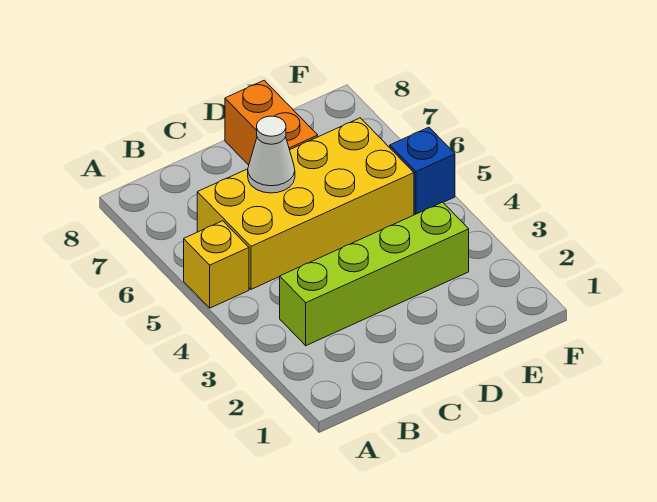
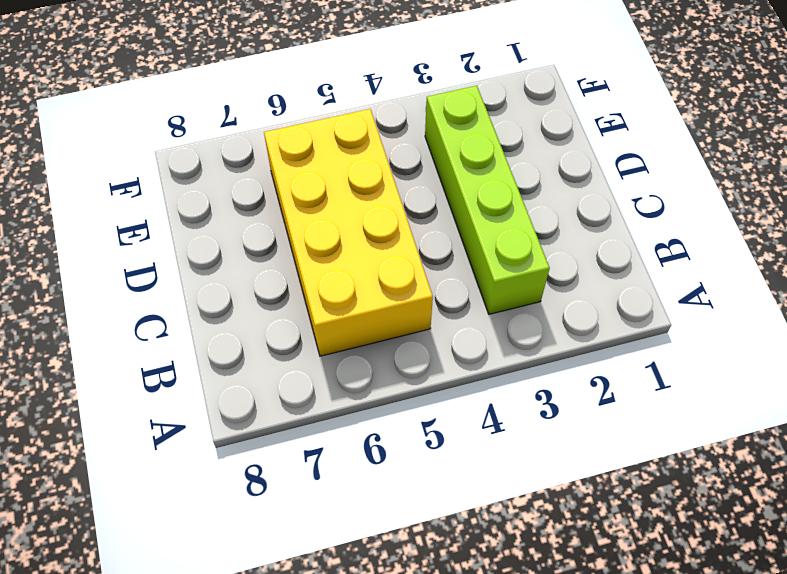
none -> yellow brick A5 level 1
none -> orange brick D7:D8 level 1

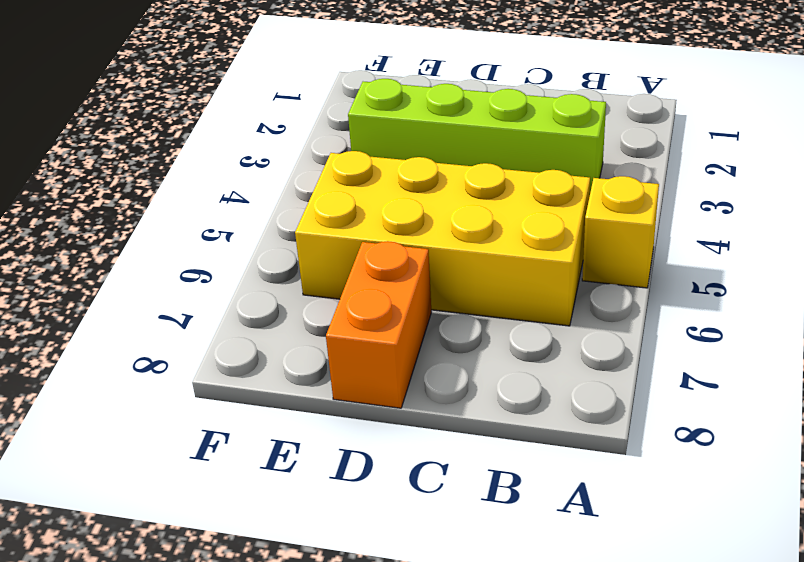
none -> blue brick F5 level 1
none -> white cone C6 level 2

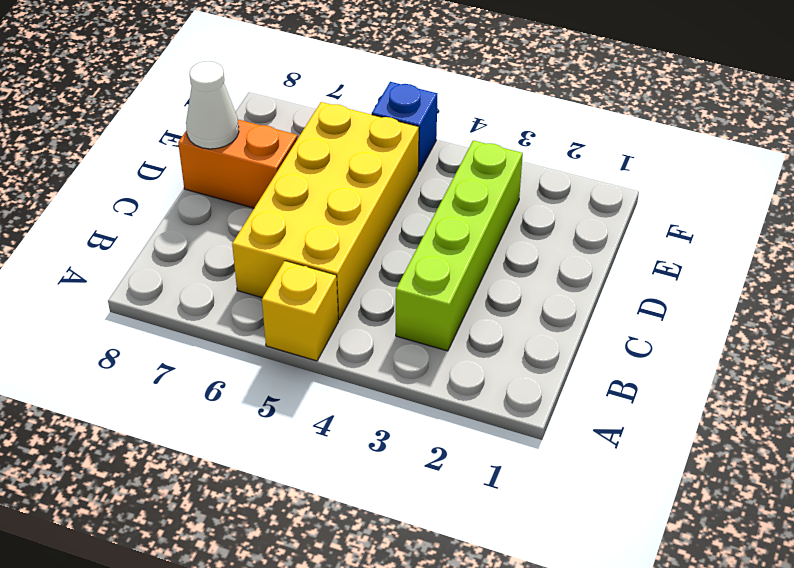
white cone D8 level 2 -> white cone C6 level 2

